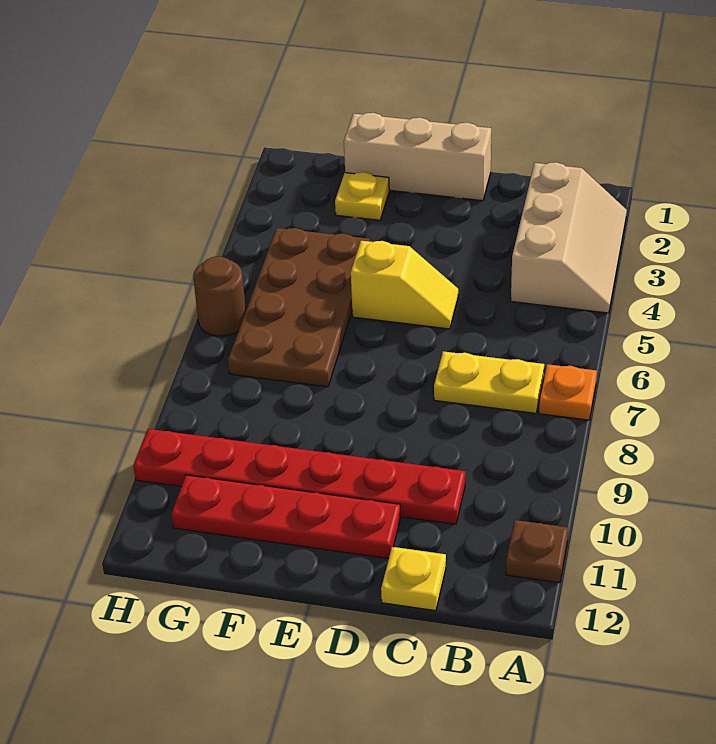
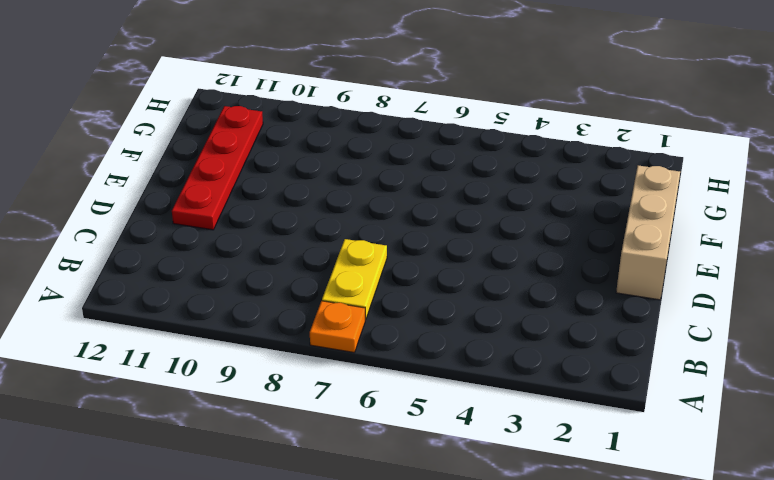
none -> tan slope A2:B4 level 1 top B
none -> brown plate A11 level 1
none -> red plate C10:H10 level 1

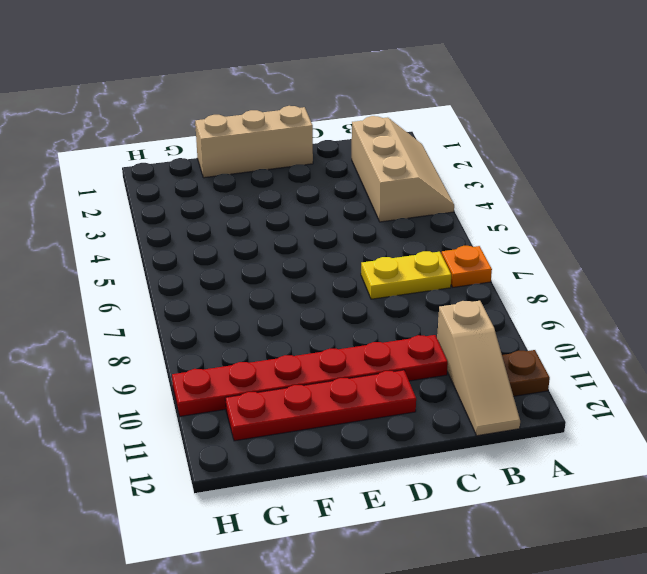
tan slope B10:B12 level 1 top 10 -> none
none -> yellow plate C12 level 1
none -> yellow slope D5:E5 level 1 top E
none -> yellow plate F2 level 1

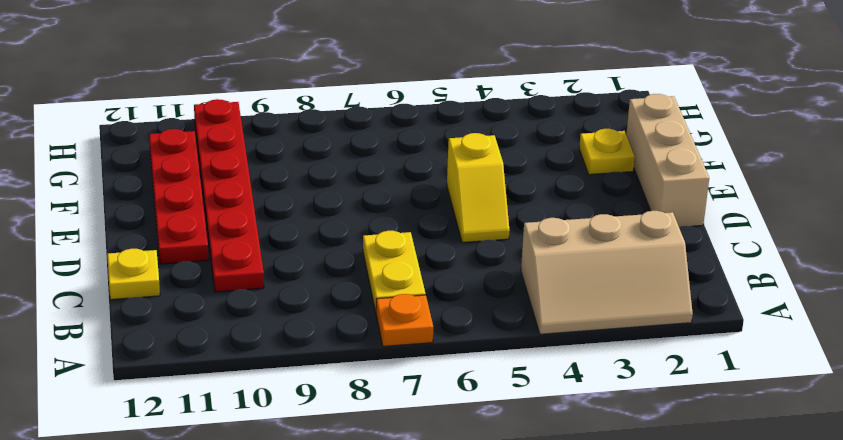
none -> brown plate A11 level 1
none -> brown plate F4:G7 level 1
none -> brown round brick H6 level 1

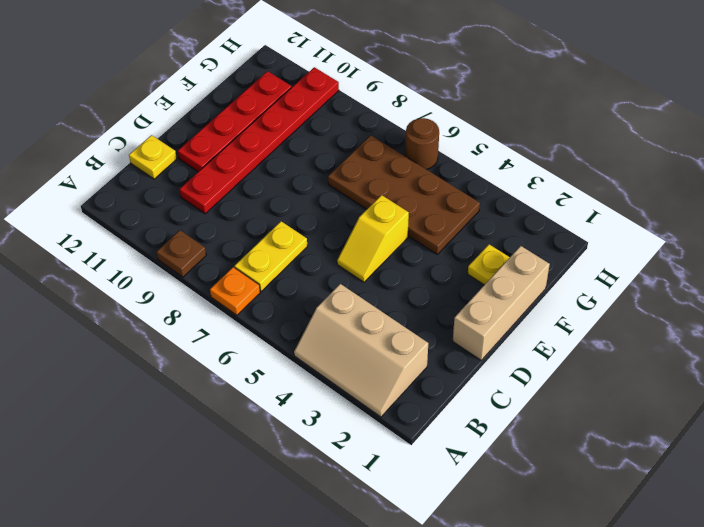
brown plate A9 level 1 -> brown plate A11 level 1

